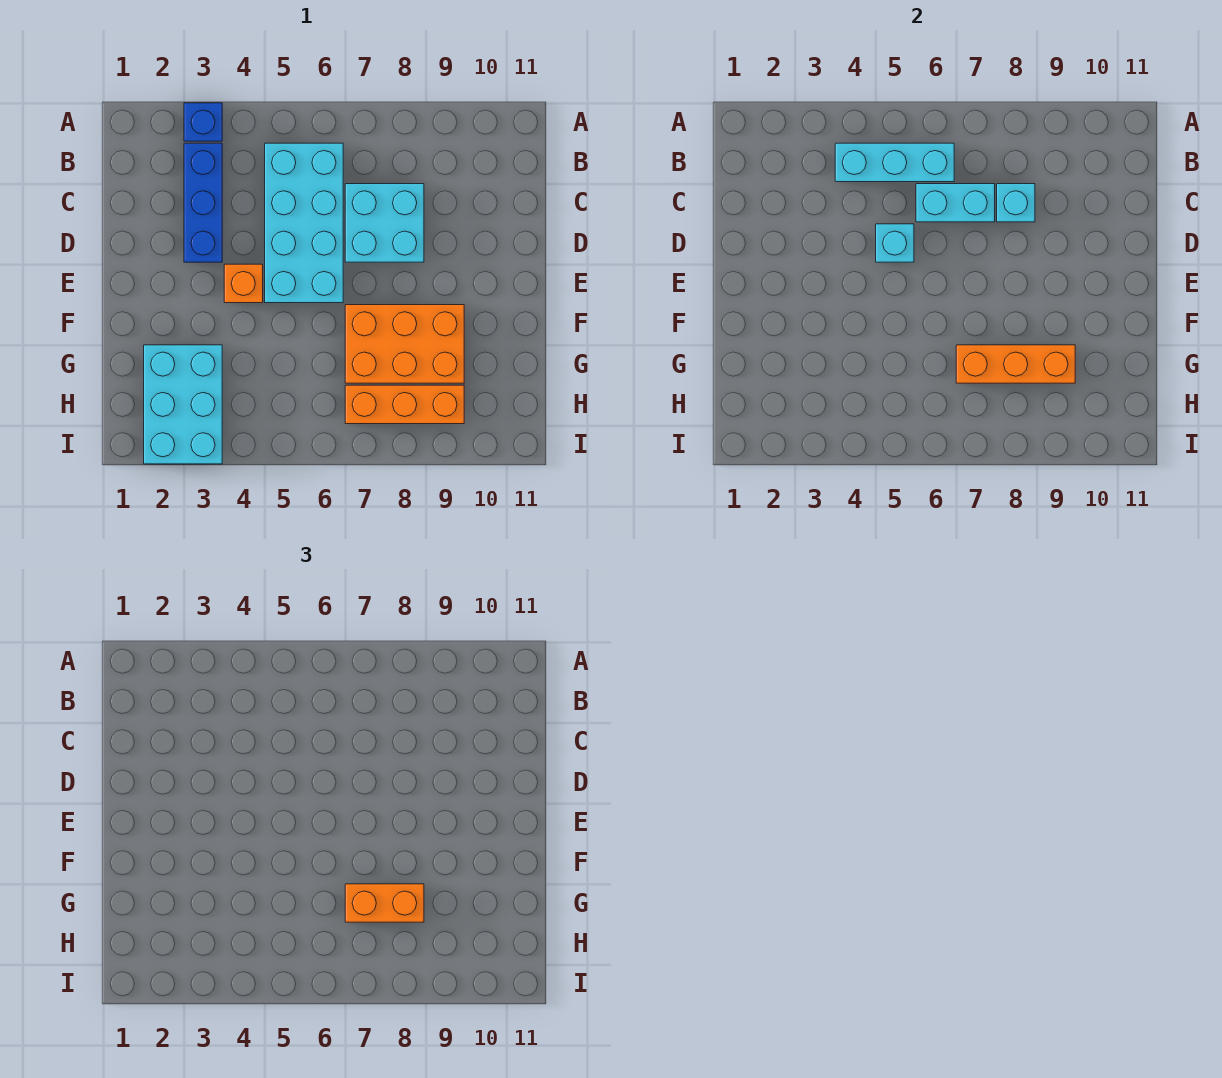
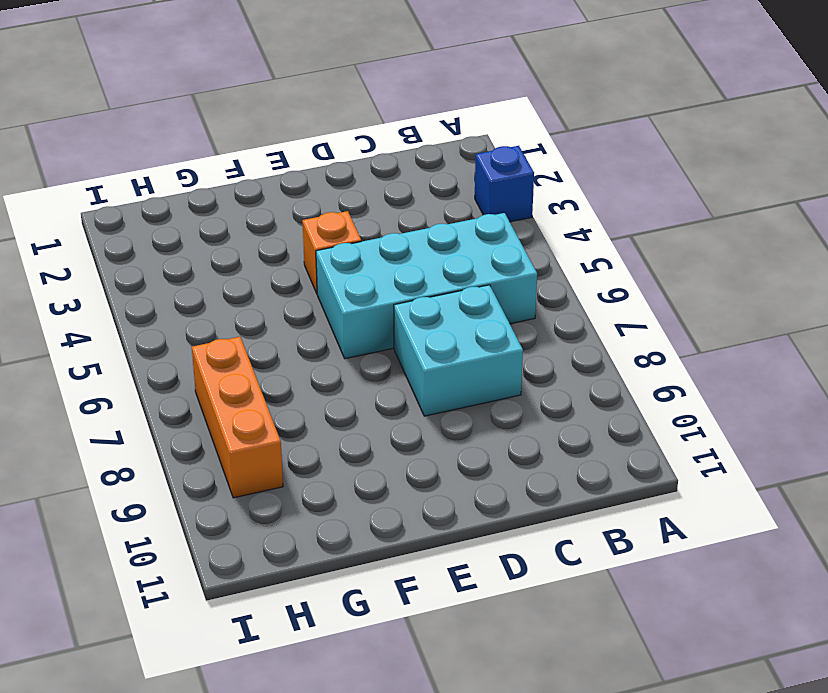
none -> blue brick B3:D3 level 1
none -> orange brick F7:G9 level 1
none -> cyan brick G2:I3 level 1

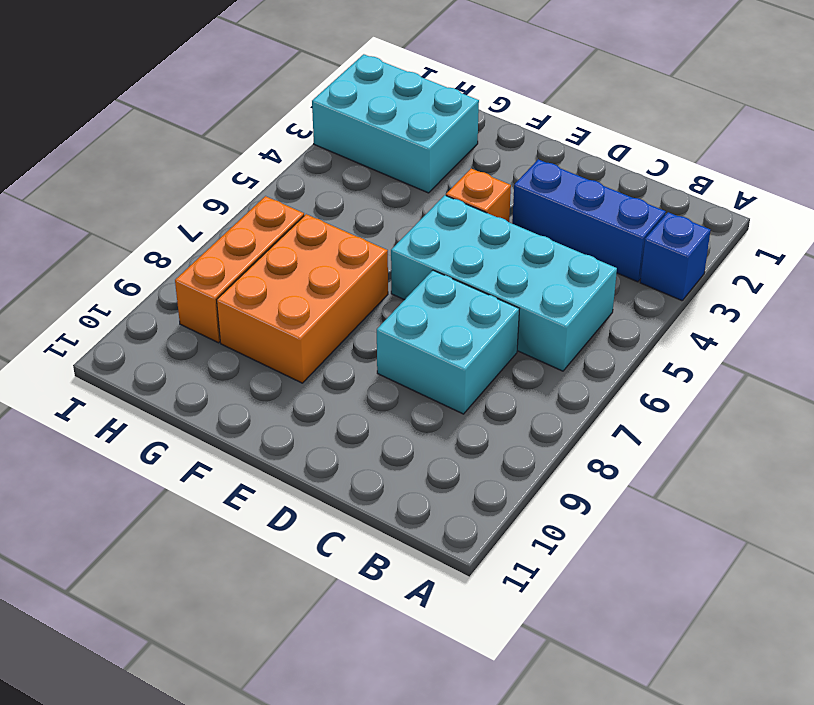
none -> cyan brick B4:B6 level 2
none -> cyan brick C6:C7 level 2
none -> cyan brick C8 level 2

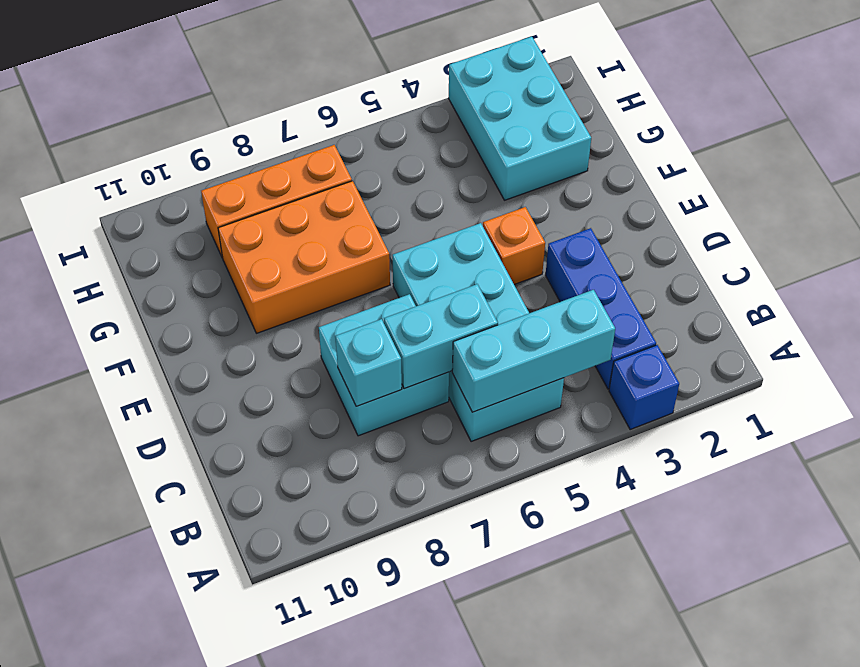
none -> cyan brick D5 level 2
none -> orange brick G7:G9 level 2
none -> orange brick G7:G8 level 3

